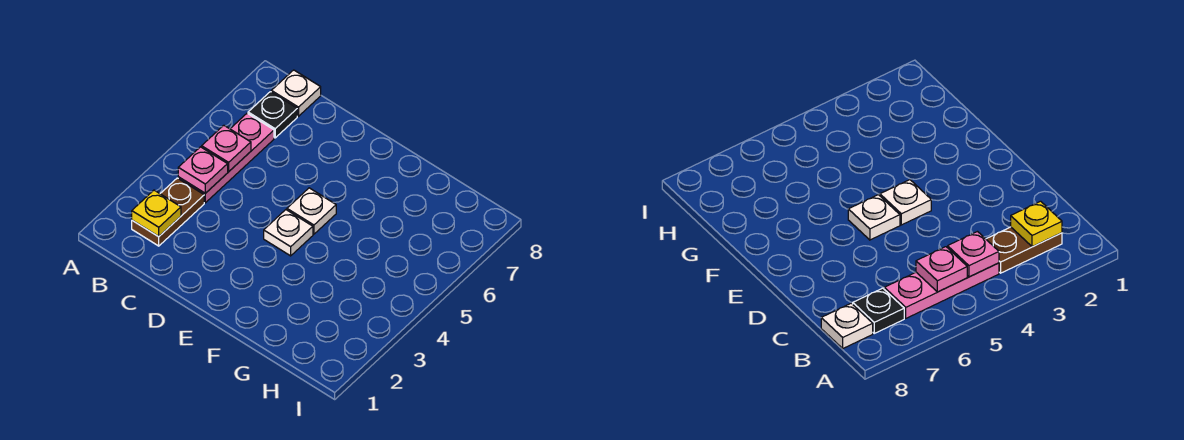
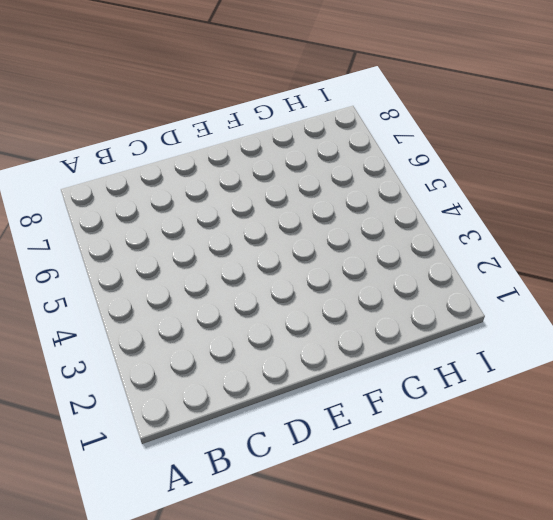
none -> brown plate B2:B3 level 1
none -> pink plate B4:B6 level 1

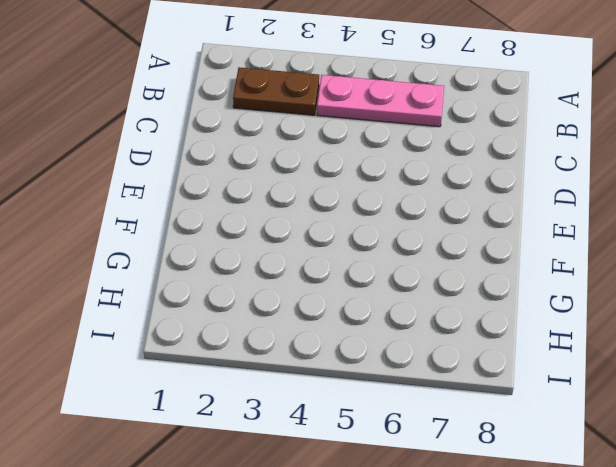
none -> black plate B7 level 1
none -> white plate B8 level 1

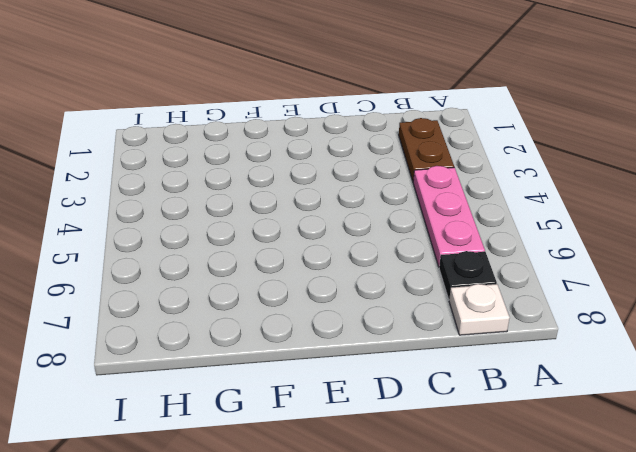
none -> white plate E4 level 1
none -> white plate E5 level 1

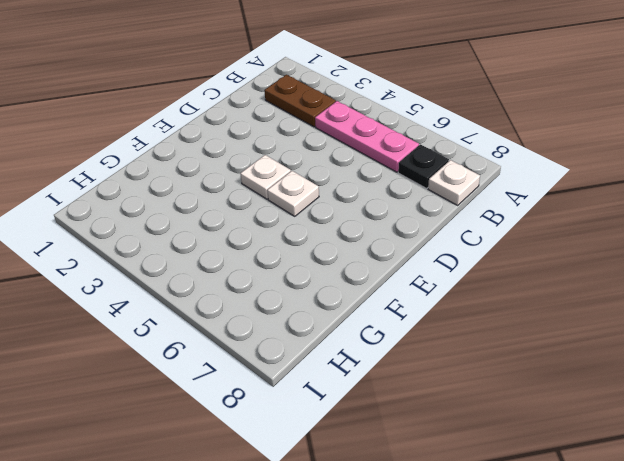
none -> yellow plate B2 level 2
none -> pink plate B4 level 2

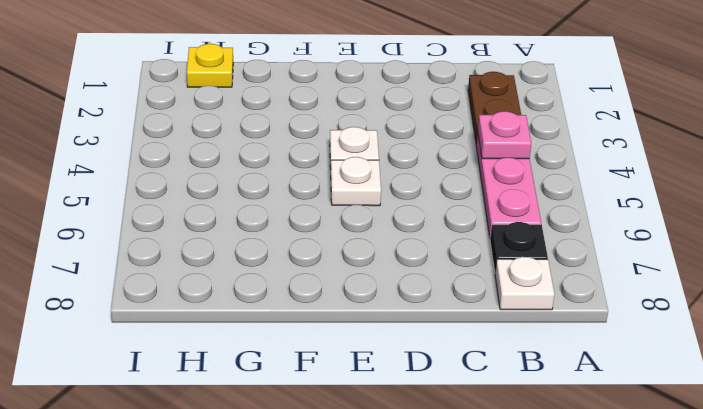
yellow plate H1 level 1 -> yellow plate B2 level 2
none -> pink plate B5 level 2

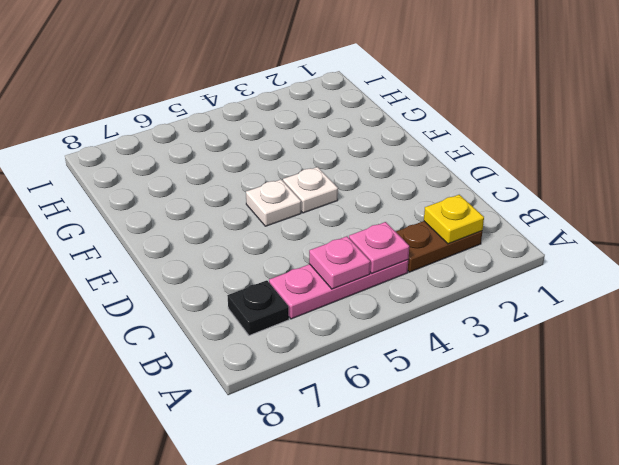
none -> white plate B8 level 1

